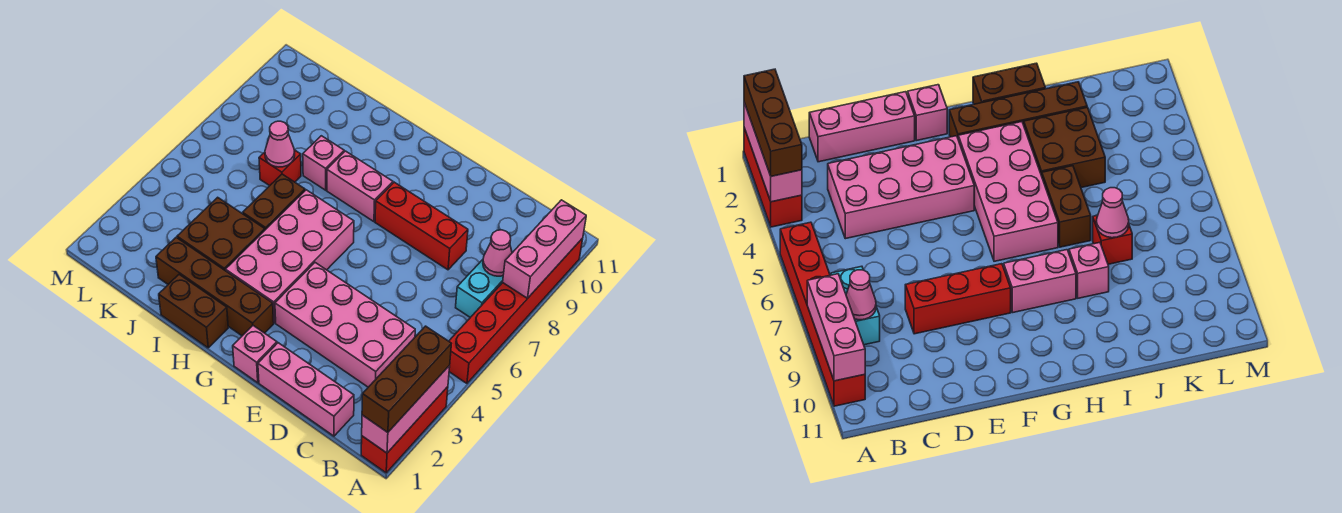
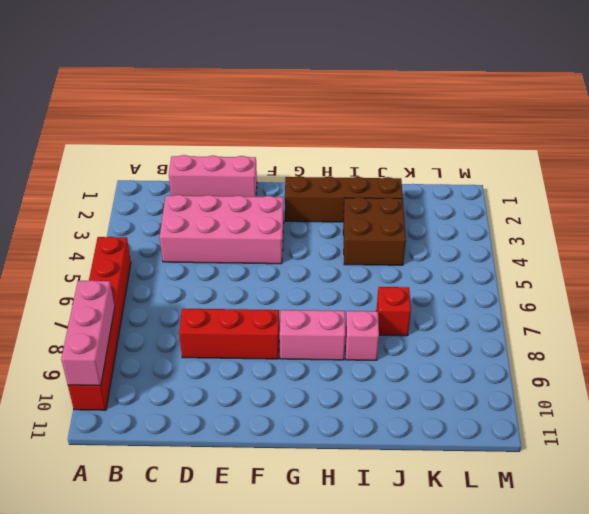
none -> red brick A1:A3 level 1
none -> cyan brick B7:B8 level 1
none -> pink brick F1 level 1

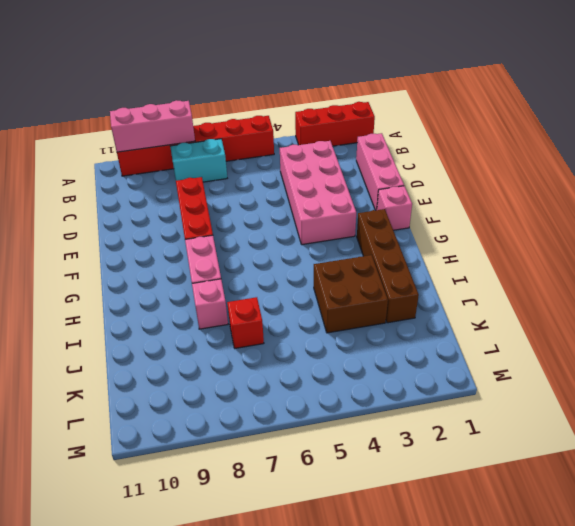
none -> pink brick G3:H6 level 1
none -> brown brick H1:I1 level 1
none -> brown brick I5:I6 level 1

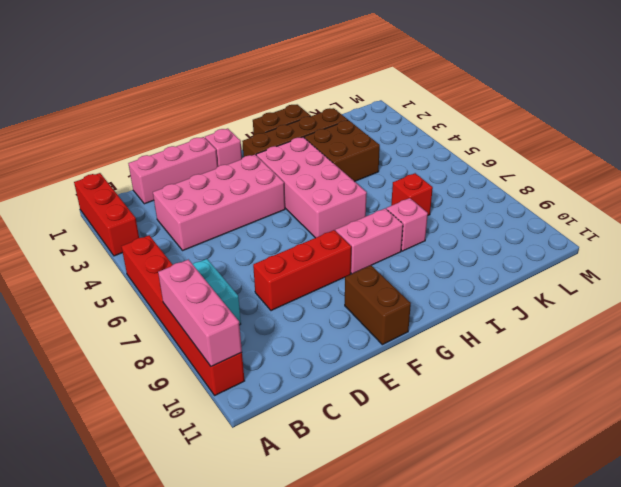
brown brick F10:F11 level 1 -> brown brick I5:I6 level 1
none -> pink brick A1:A3 level 2
none -> pink cone B8 level 2
none -> pink cone J7 level 2

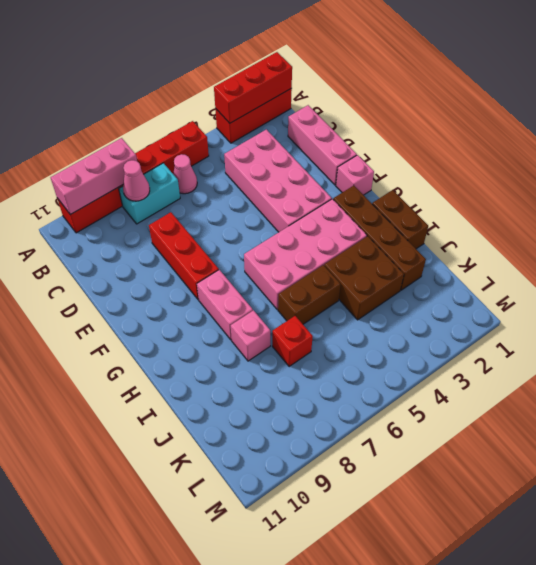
red brick A1:A3 level 2 -> pink brick A1:A3 level 2
pink cone B6 level 1 -> pink cone J7 level 2
none -> brown brick A1:A3 level 3

